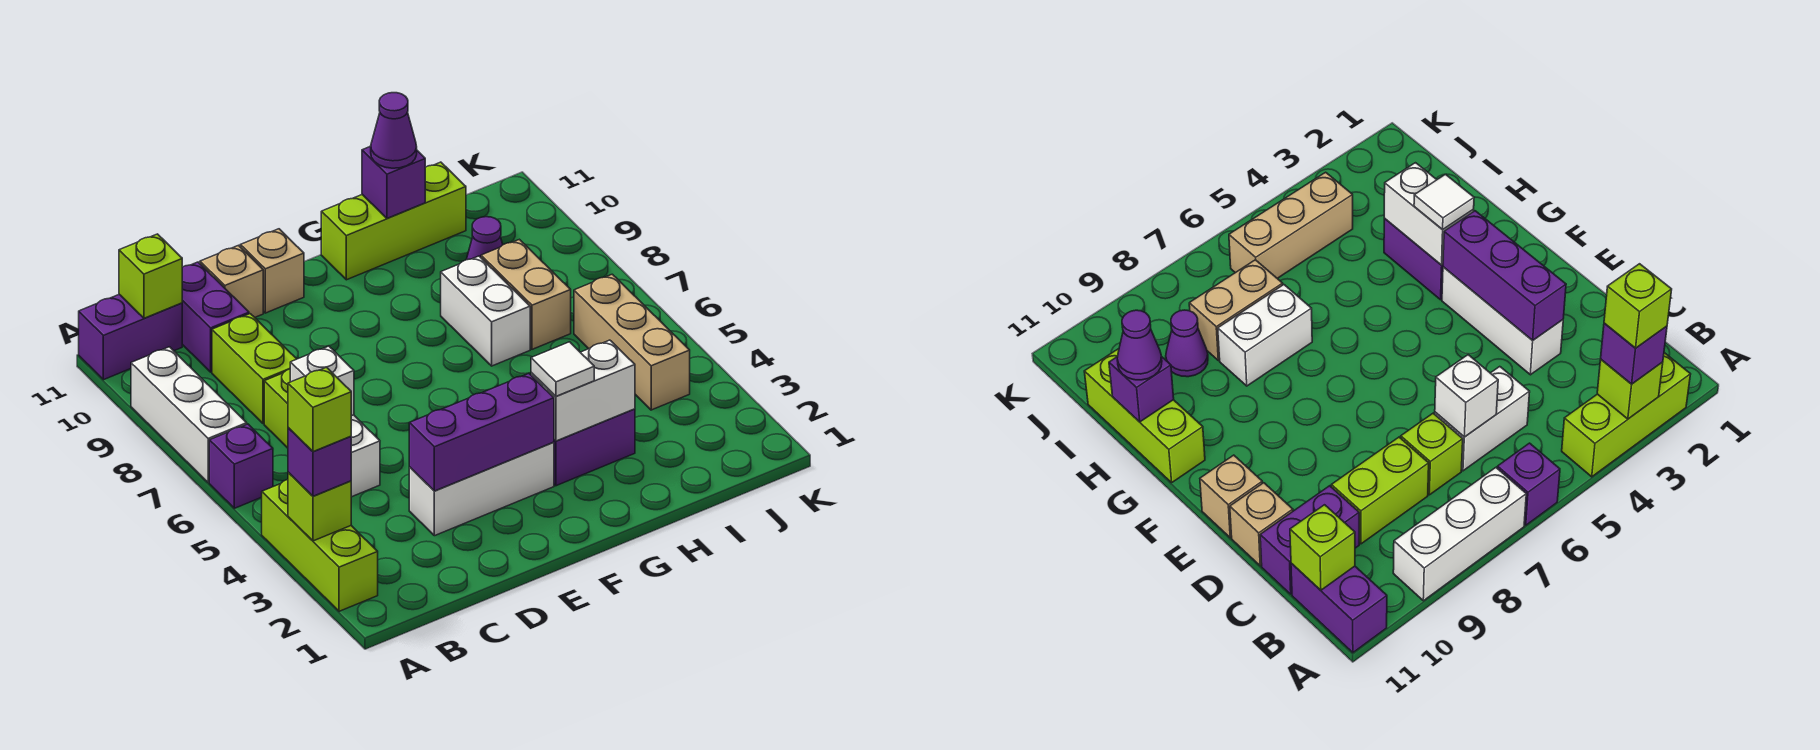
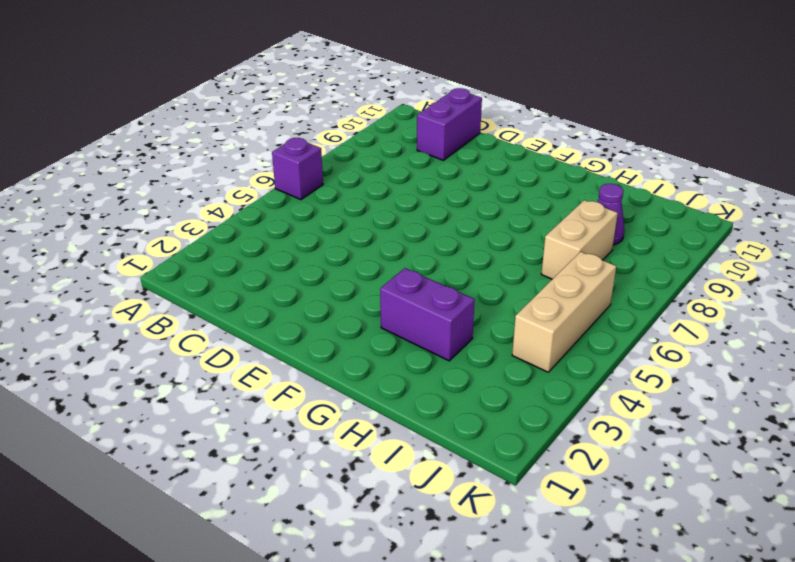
none -> lime brick A2:A4 level 1
none -> white brick A7:A9 level 1
none -> purple brick A11:B11 level 1

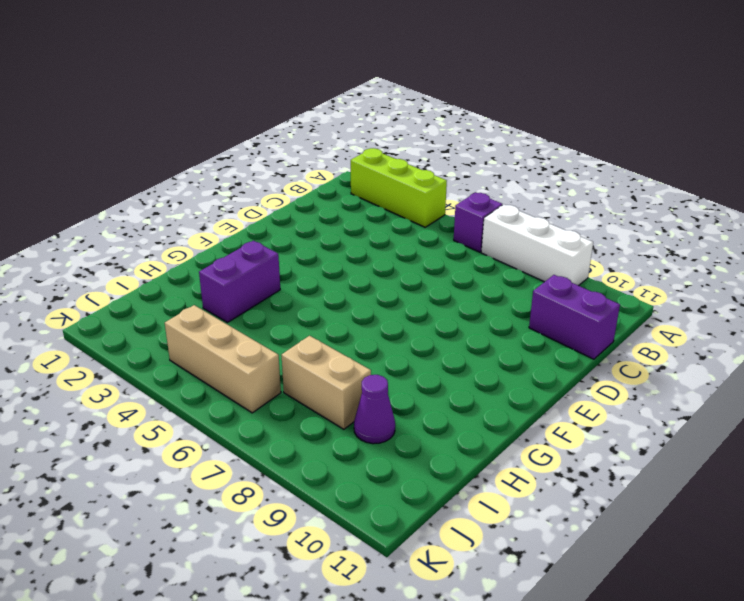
none -> purple brick A11:B11 level 1
none -> white brick C5:C6 level 1
none -> lime brick C7 level 1

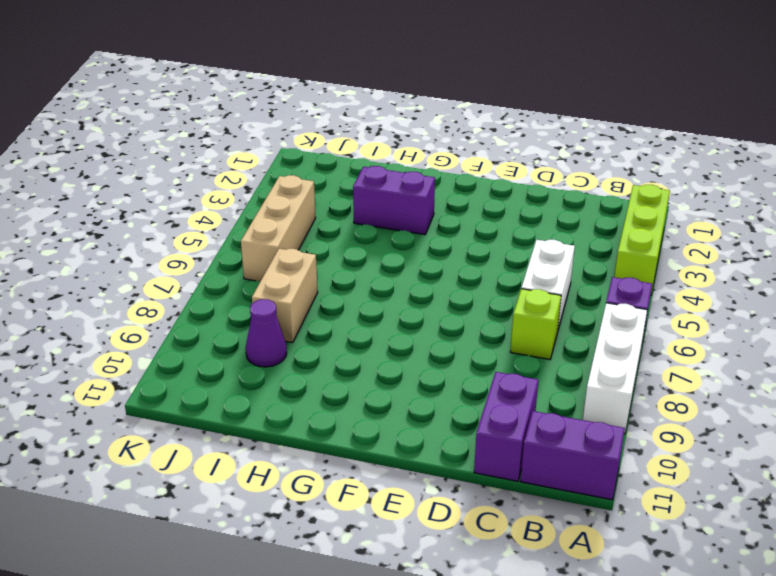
none -> lime brick C8:C9 level 1
none -> white brick D3:F3 level 1
none -> tan brick D11 level 1

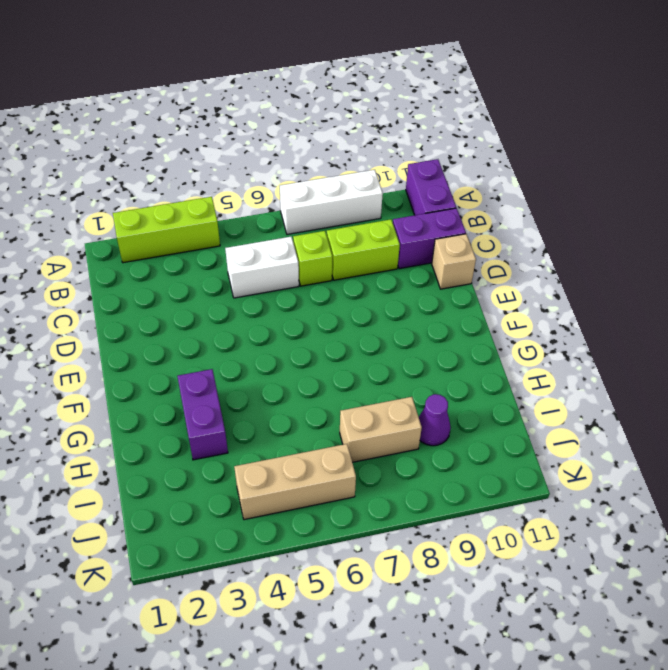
none -> purple brick A6 level 1
none -> white brick D3:F3 level 1
none -> tan brick E11 level 1

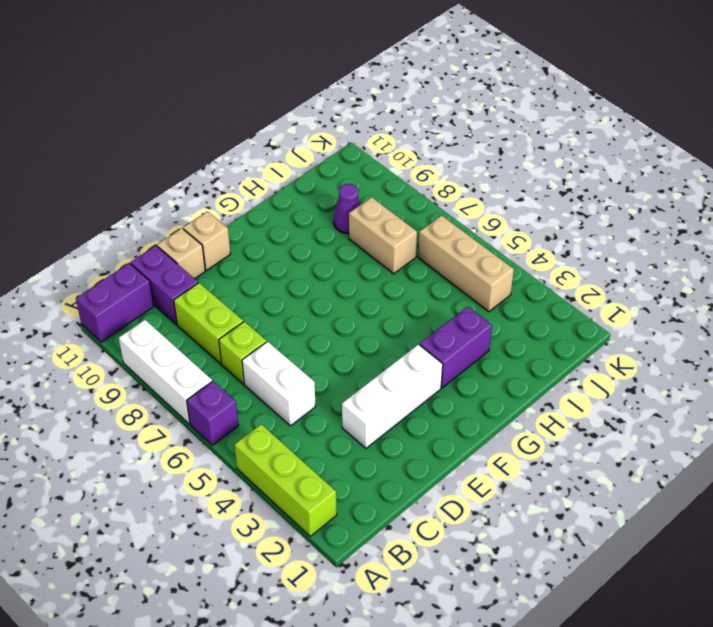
none -> lime brick G11:I11 level 1
none -> white brick H7:H8 level 1
none -> lime brick A3 level 2

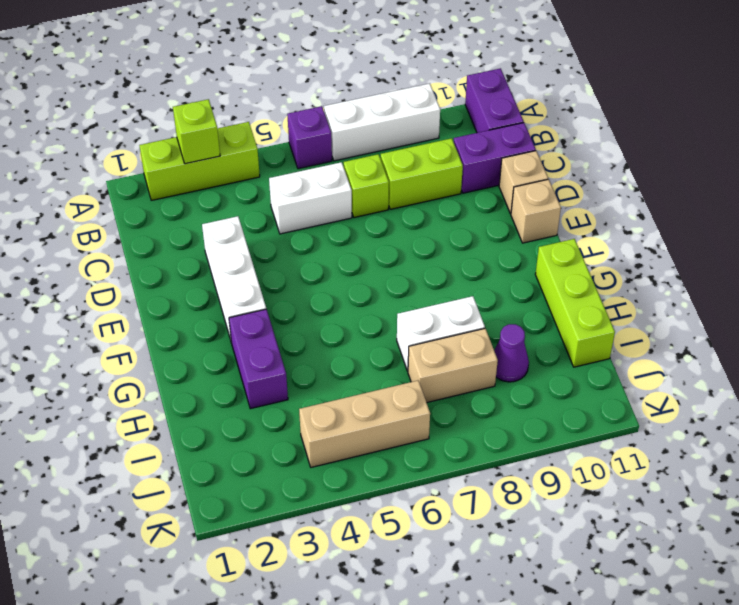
none -> lime brick B11 level 2
none -> white brick C6 level 2
none -> purple brick D3:F3 level 2

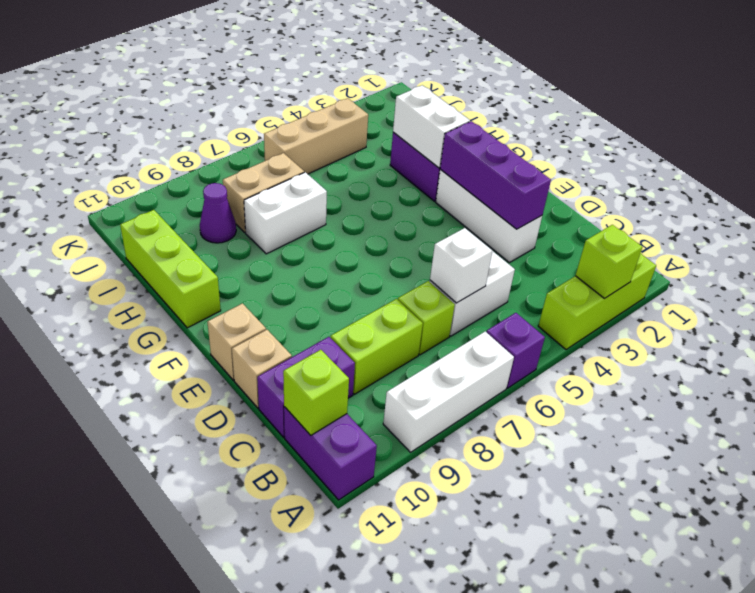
none -> purple brick H11 level 2
none -> purple brick A3 level 3
none -> white tile G3 level 3

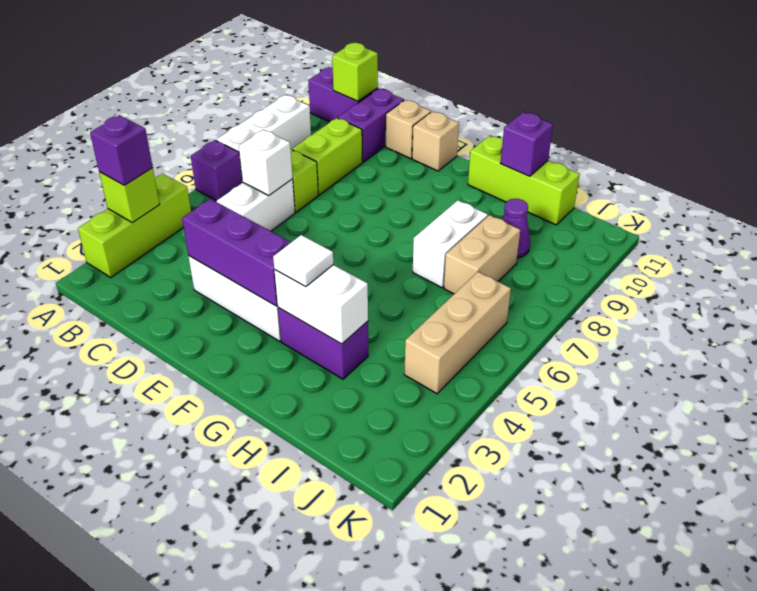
none -> purple cone H11 level 3
none -> lime brick A3 level 4

